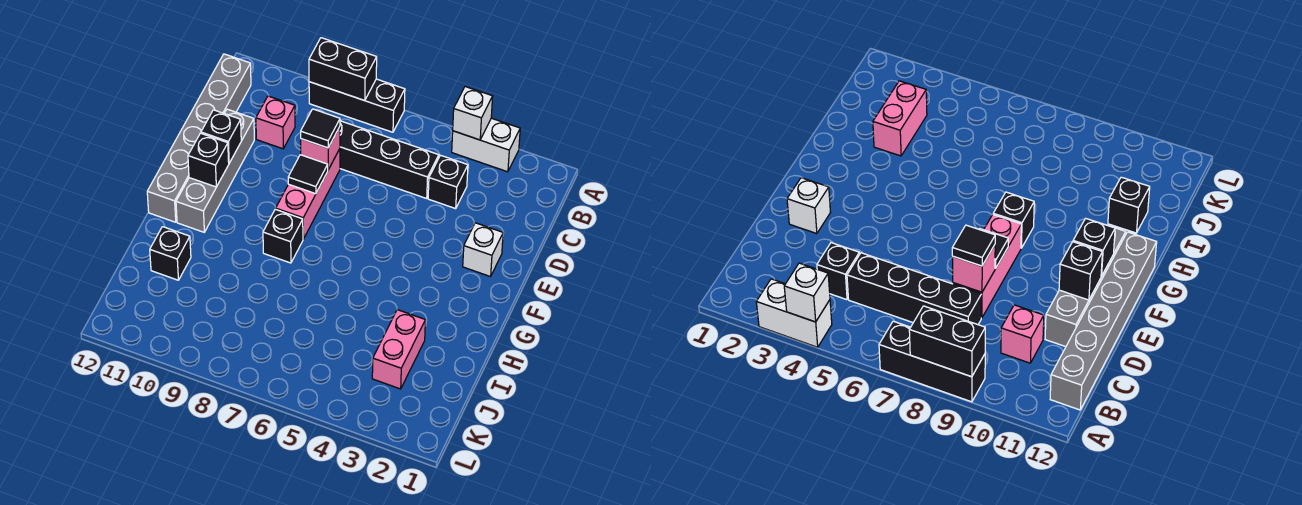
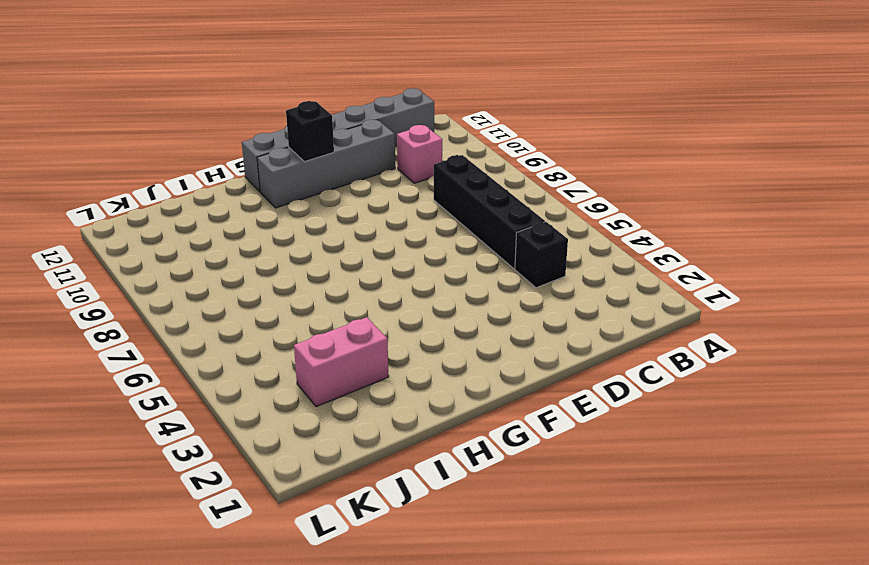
none -> white brick A3:A4 level 1
none -> black brick A7:A9 level 1
none -> pink brick D8:F8 level 1

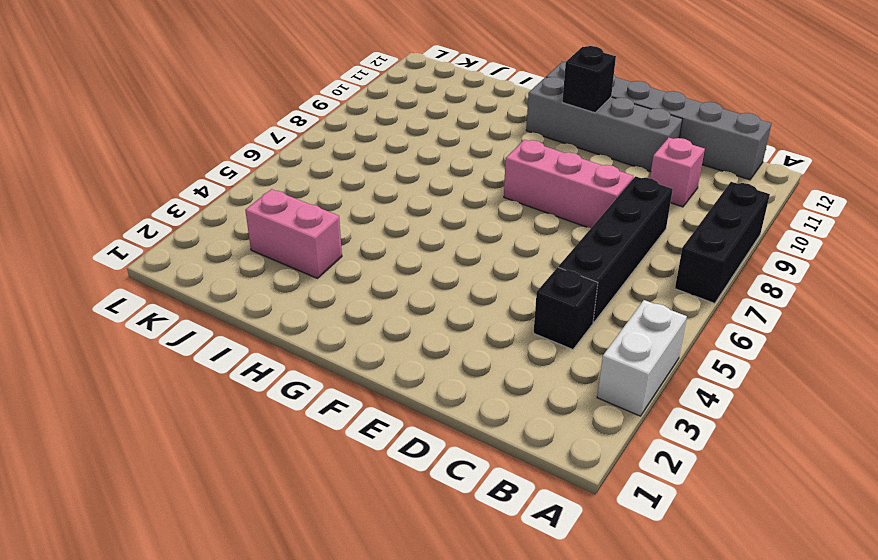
none -> white brick E2 level 1
none -> black brick G8 level 1
none -> black brick I11 level 1

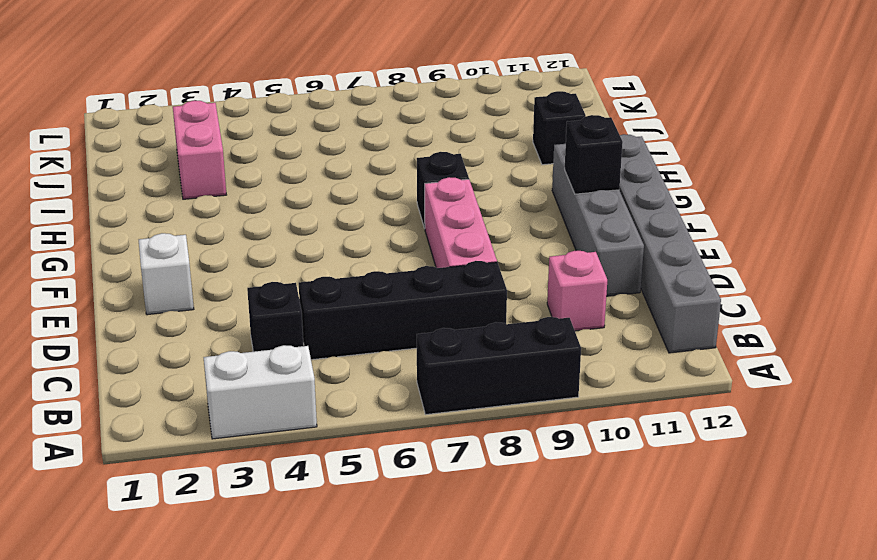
none -> white brick A4 level 2
none -> black brick A8:A9 level 2
none -> pink brick D8 level 2

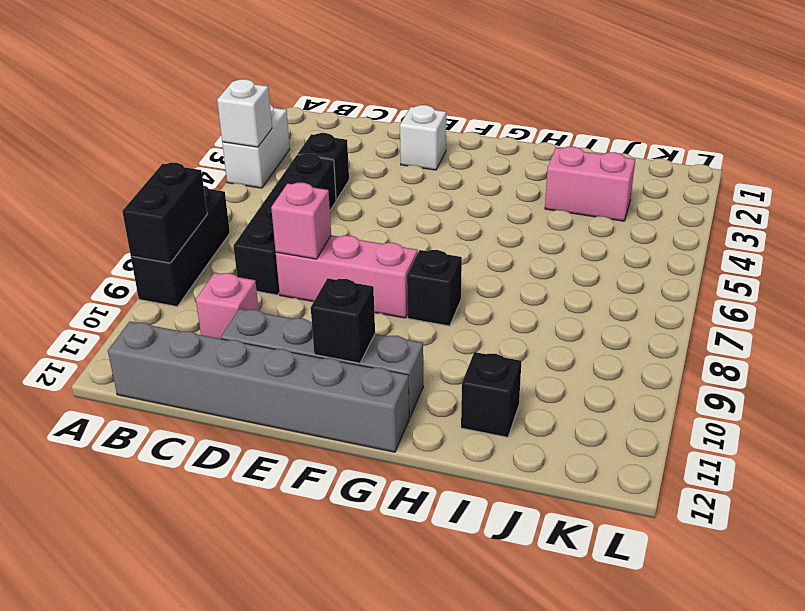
none -> black tile E8 level 2
none -> black brick E11 level 2
none -> black tile D8 level 3

